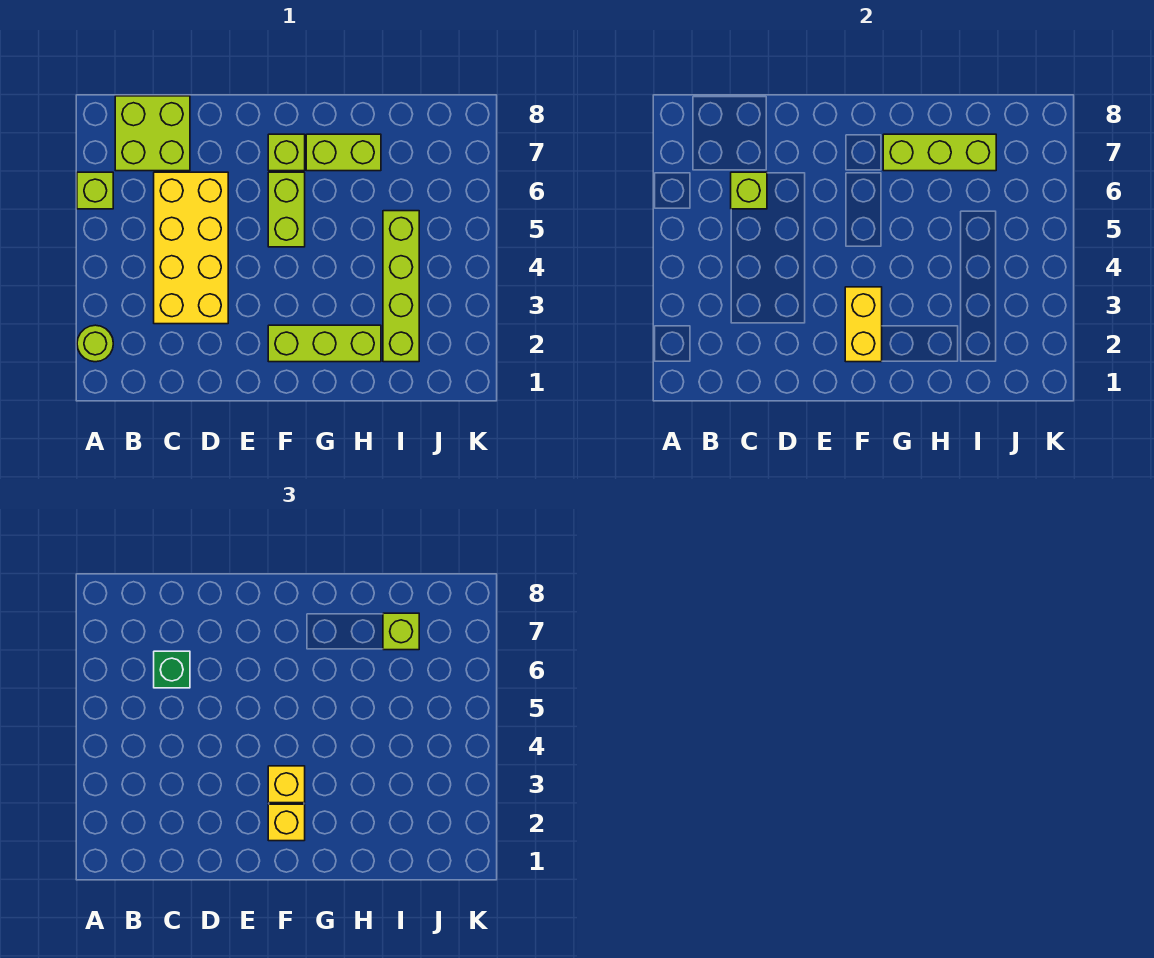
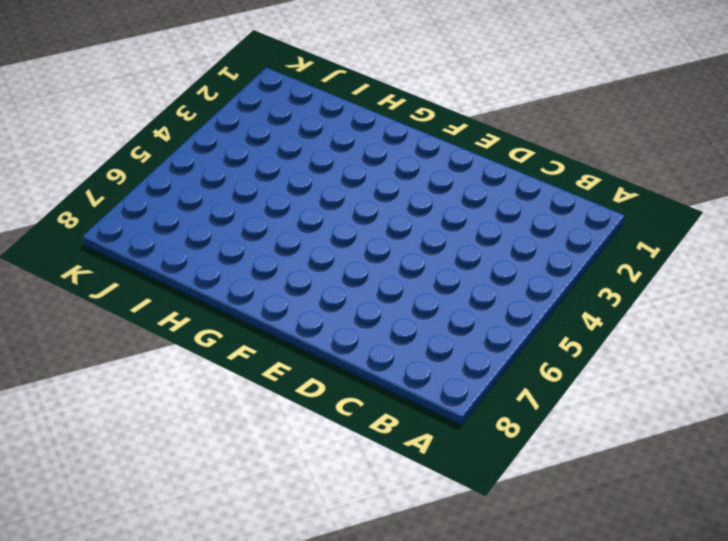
none -> lime round brick A2 level 1
none -> lime brick A6 level 1
none -> lime brick B7:C8 level 1

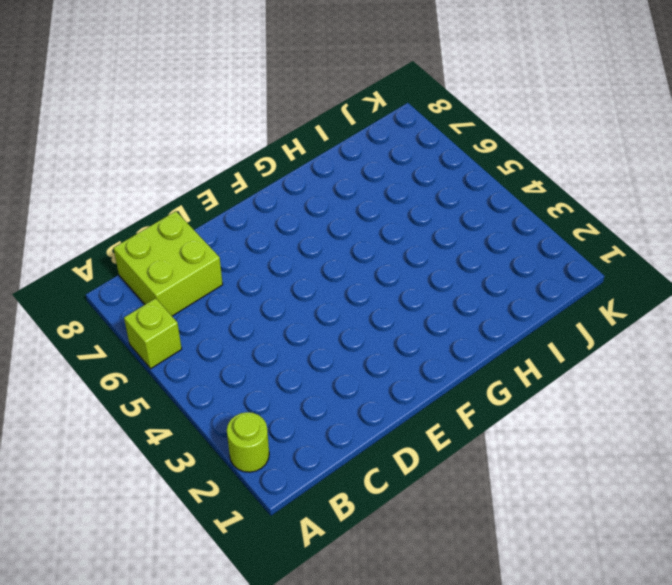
none -> yellow brick C3:D6 level 1
none -> lime brick F2:H2 level 1
none -> lime brick F5:F6 level 1

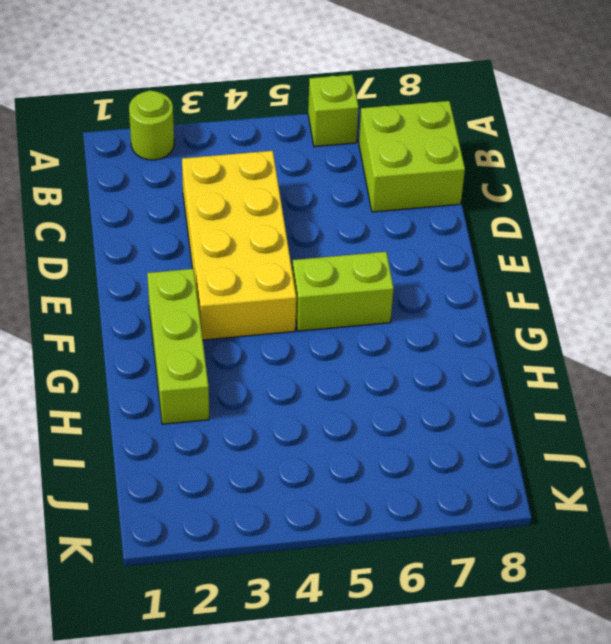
yellow brick C3:F4 level 1 -> yellow brick C3:D6 level 1
none -> lime brick F7 level 1
none -> lime brick G7:H7 level 1
none -> lime brick I2:I5 level 1

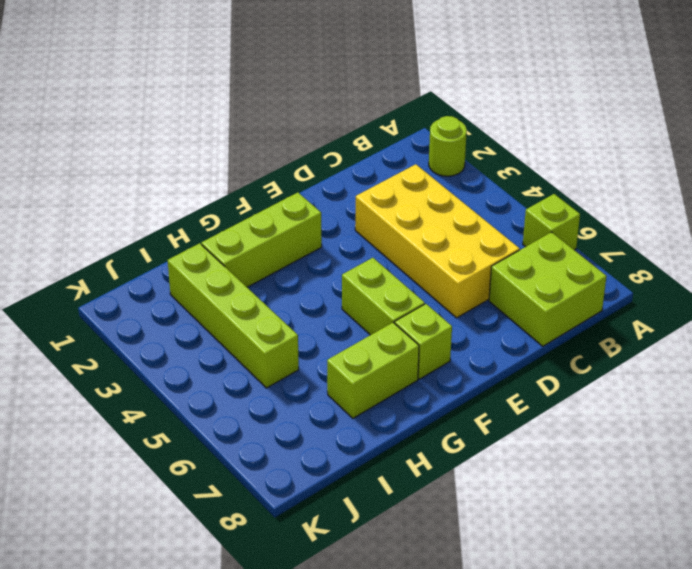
none -> lime brick C6 level 2
none -> yellow brick F2:F3 level 2
none -> lime brick G7:I7 level 2

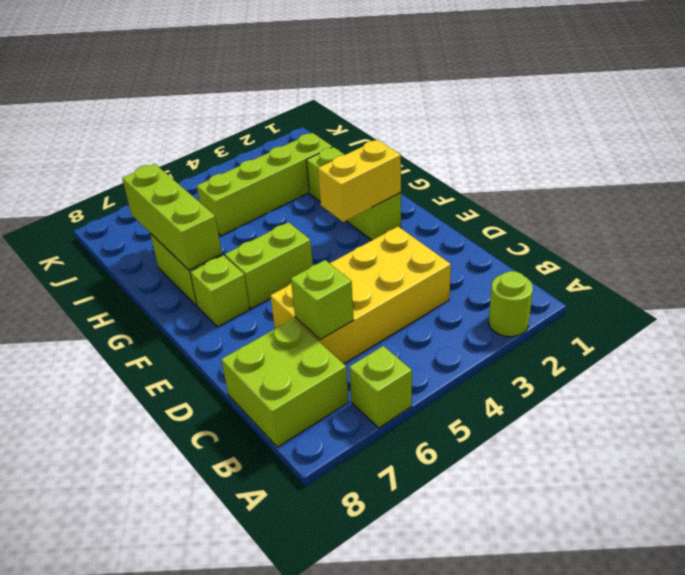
none -> green brick C6 level 3
none -> yellow brick F2 level 3
none -> yellow brick F3 level 3

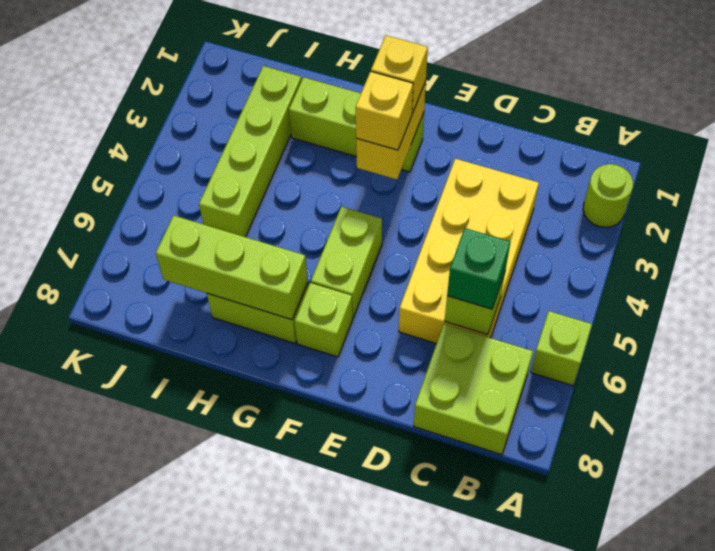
none -> lime brick I7 level 3

